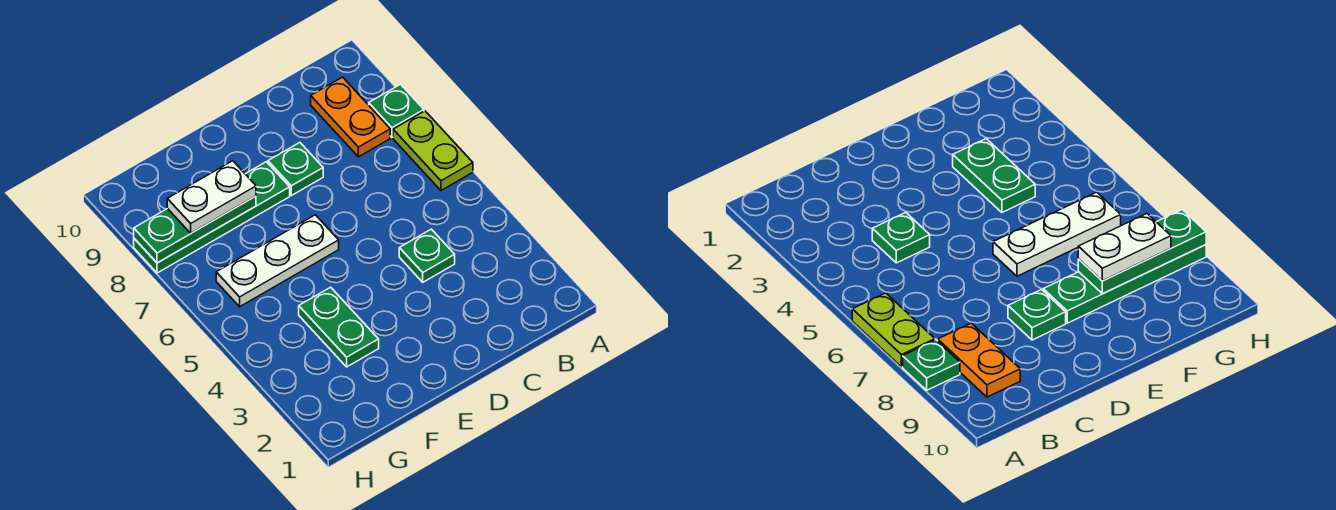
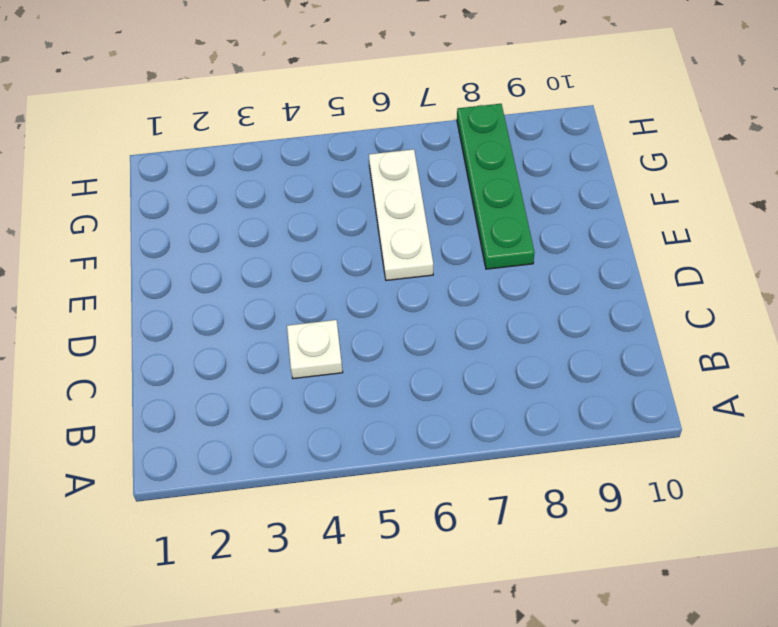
white plate C4 level 1 -> green plate C4 level 1
none -> lime plate A6:A7 level 1
none -> green plate A8 level 1

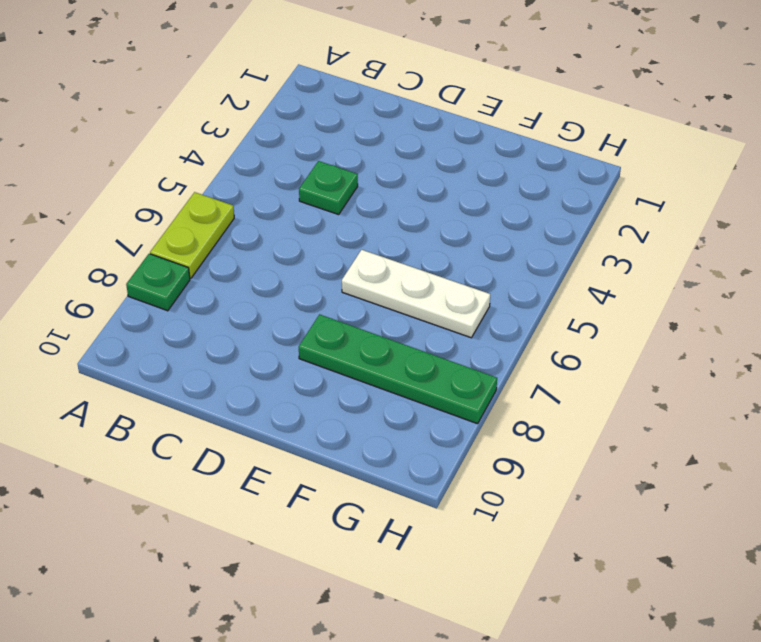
none -> orange plate B8:B9 level 1
none -> green plate D8 level 1

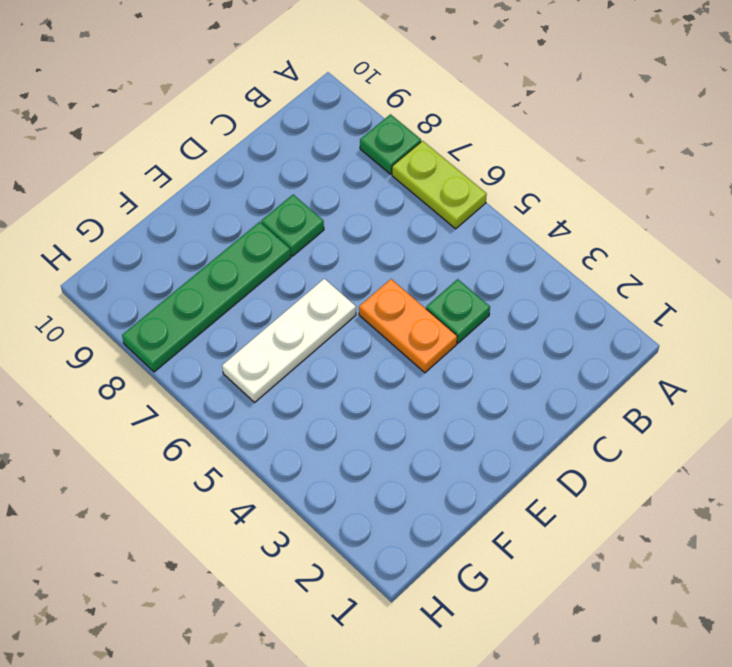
orange plate D4:D5 level 1 -> orange plate B8:B9 level 1
none -> green plate F3:F4 level 1
none -> green plate F8:H8 level 2

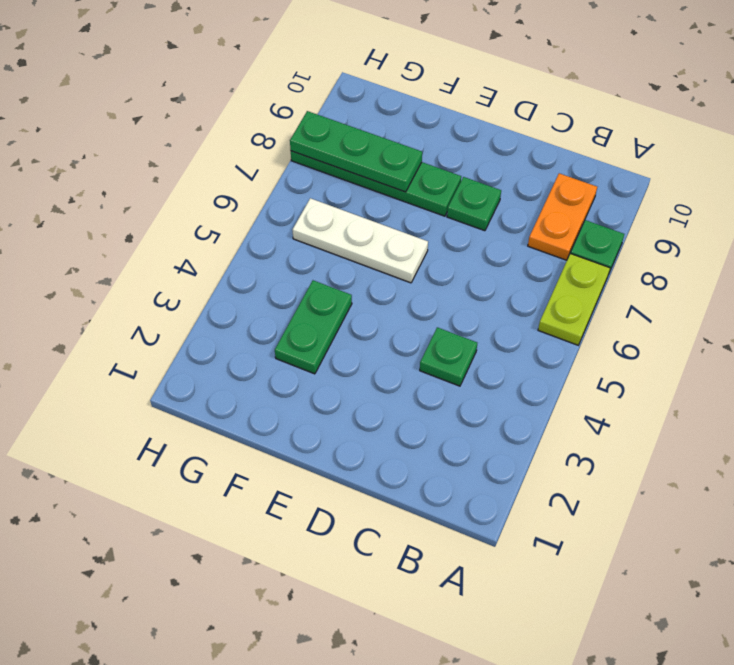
none -> white plate F8:G8 level 3

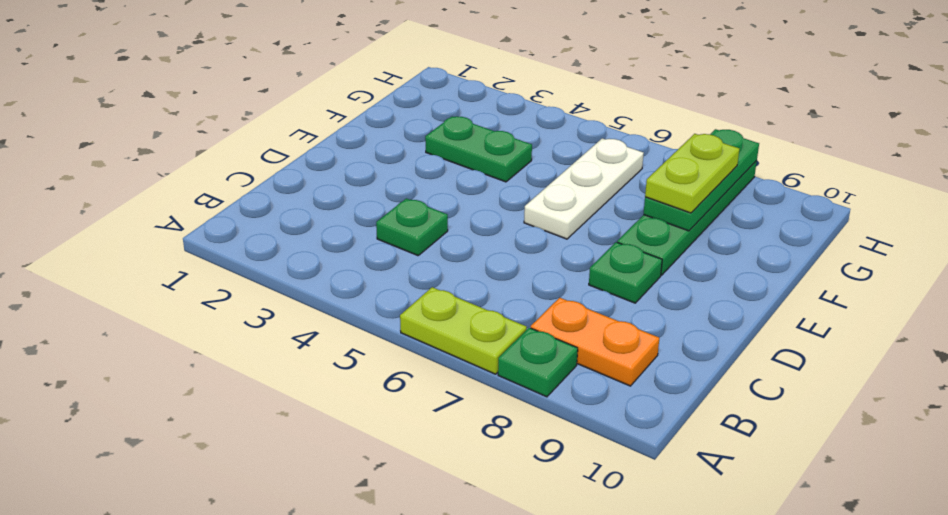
lime plate F8:G8 level 3 -> white plate F8:G8 level 3

